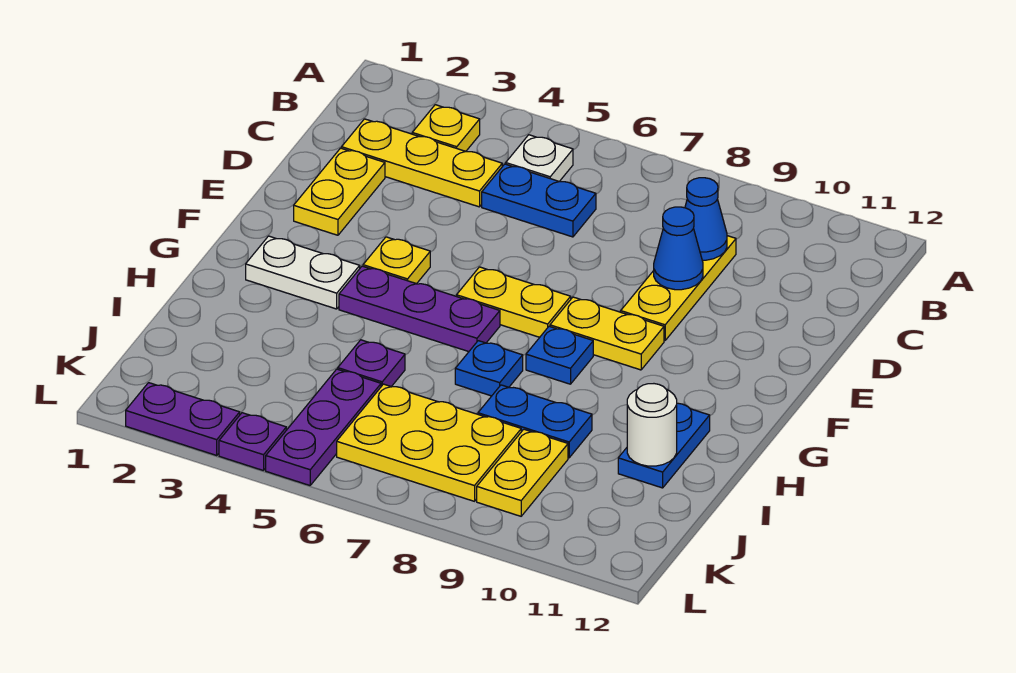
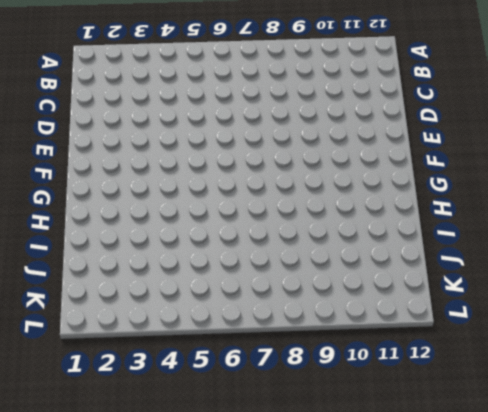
none -> yellow plate B3 level 1
none -> white plate B5 level 1
none -> yellow plate C2:C4 level 1

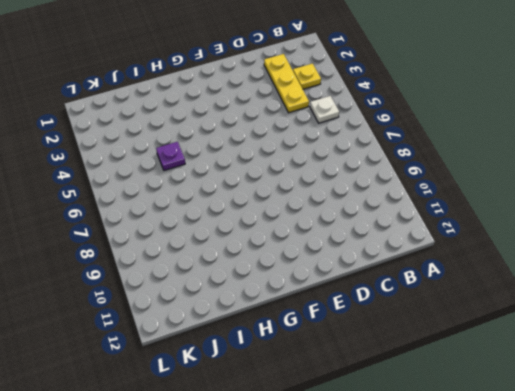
none -> blue plate C5:C6 level 1
none -> yellow plate C9:E9 level 1
none -> yellow plate D2:E2 level 1

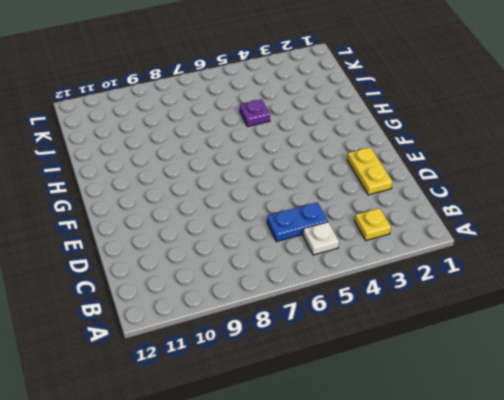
none -> yellow plate C2:C4 level 1
none -> yellow plate C9:E9 level 1
none -> yellow plate F4 level 1

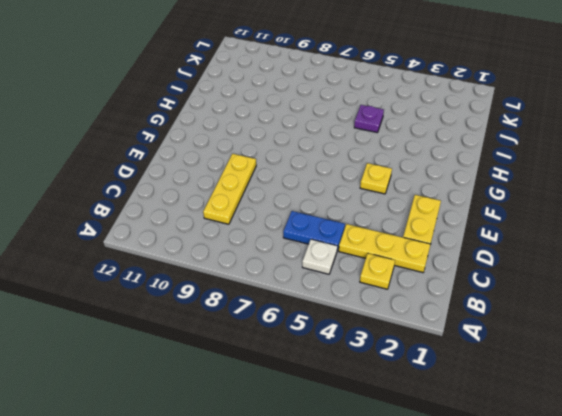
none -> yellow plate F6:F7 level 1
none -> yellow plate F8:F9 level 1
none -> white plate G2:G3 level 1

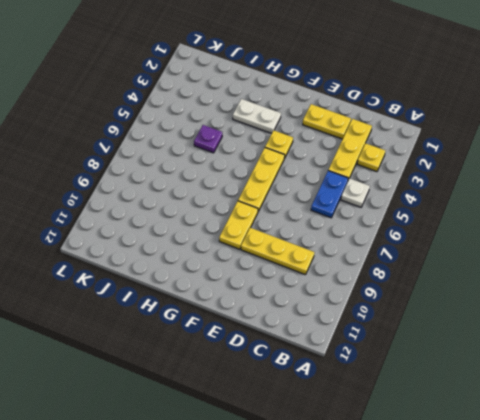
yellow plate F5:F7 level 1 -> yellow plate F6:F7 level 1
white plate G3:H3 level 1 -> white plate G2:G3 level 1
none -> purple plate G4:G6 level 1
none -> blue plate G8 level 1
none -> blue plate H7 level 1

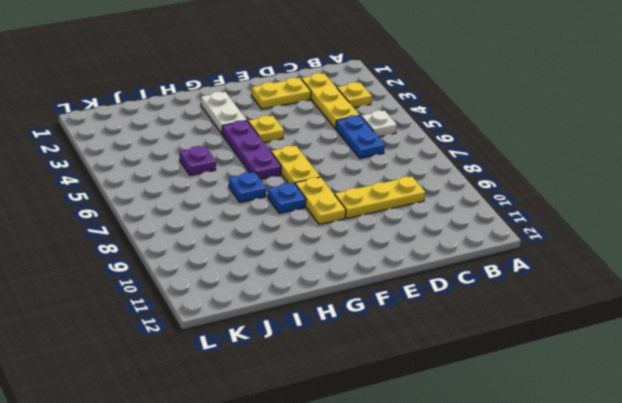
none -> blue plate H11:I11 level 1
none -> blue plate I8:I9 level 1
none -> purple plate J5:L5 level 1

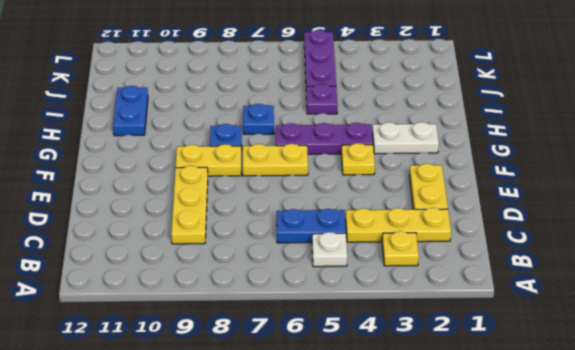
none -> blue plate I8:I9 level 1
none -> yellow plate J6:K8 level 1
none -> yellow plate J9:K9 level 1

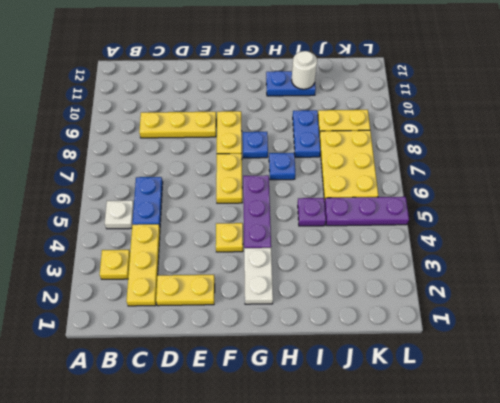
none -> purple plate L2:L3 level 1
none -> purple plate L4 level 1
none -> blue cone C9 level 2

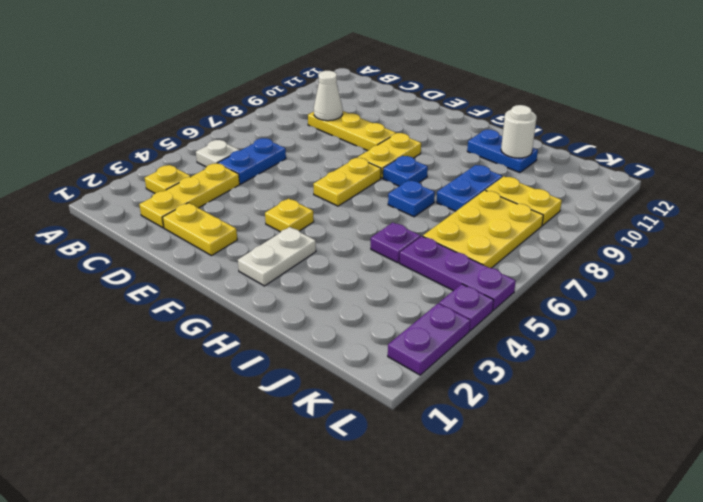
white cone C9 level 2 -> blue cone C9 level 2
none -> purple plate G4:G6 level 1
none -> blue cone D9 level 2

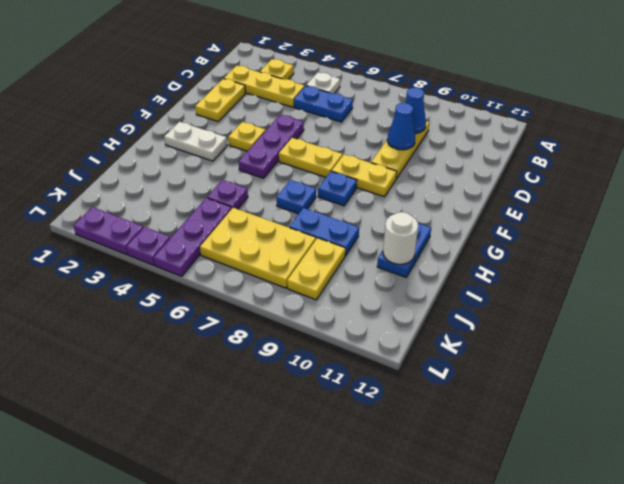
purple plate E5:G5 level 1 -> purple plate G4:G6 level 1

